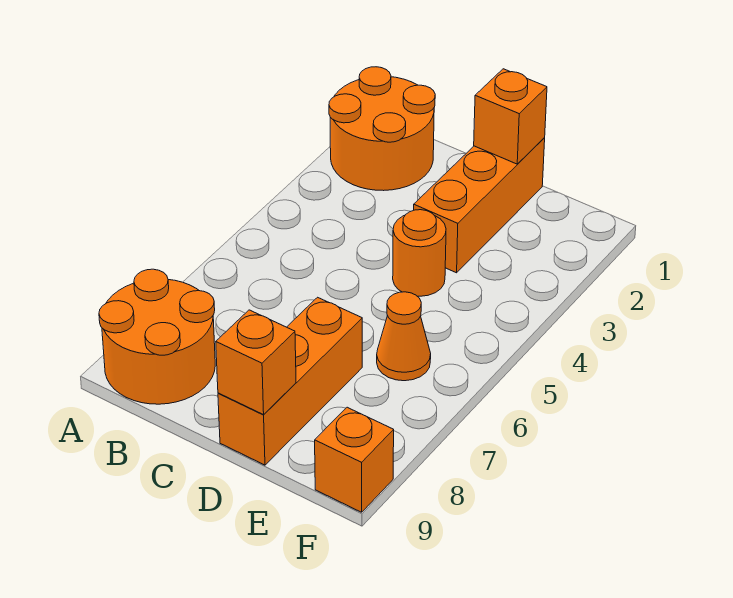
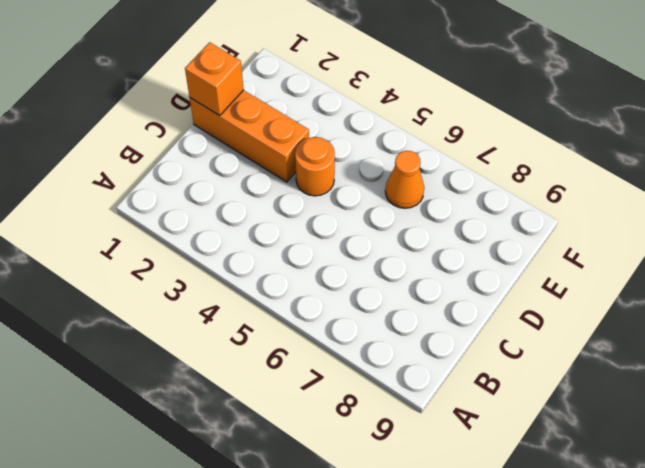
none -> orange round brick A1:B2 level 1
none -> orange round brick A8:B9 level 1

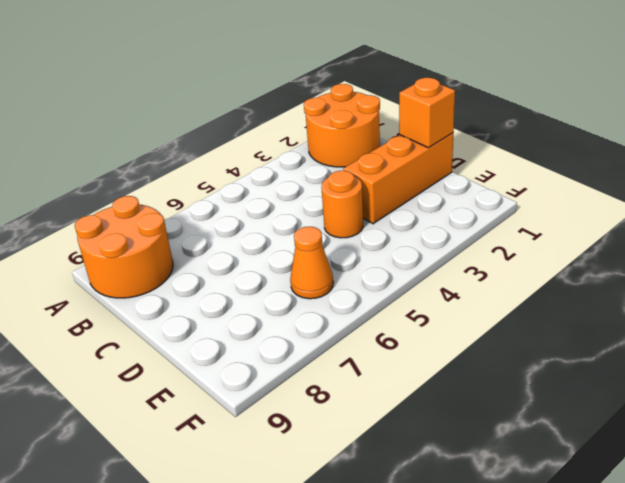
none -> orange brick D7:D9 level 1
none -> orange brick F9 level 1

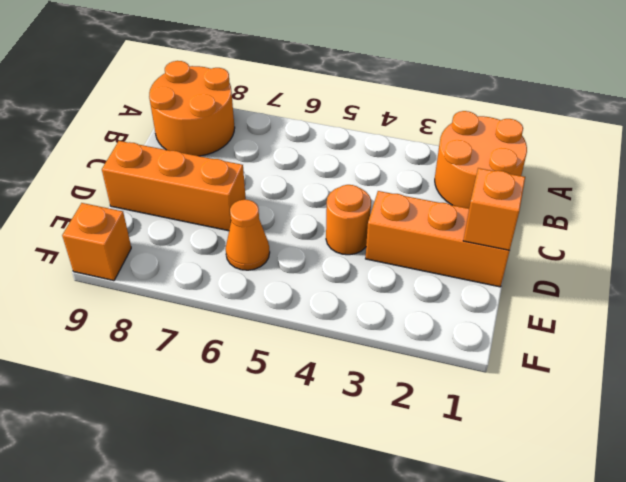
none -> orange brick D9 level 2

